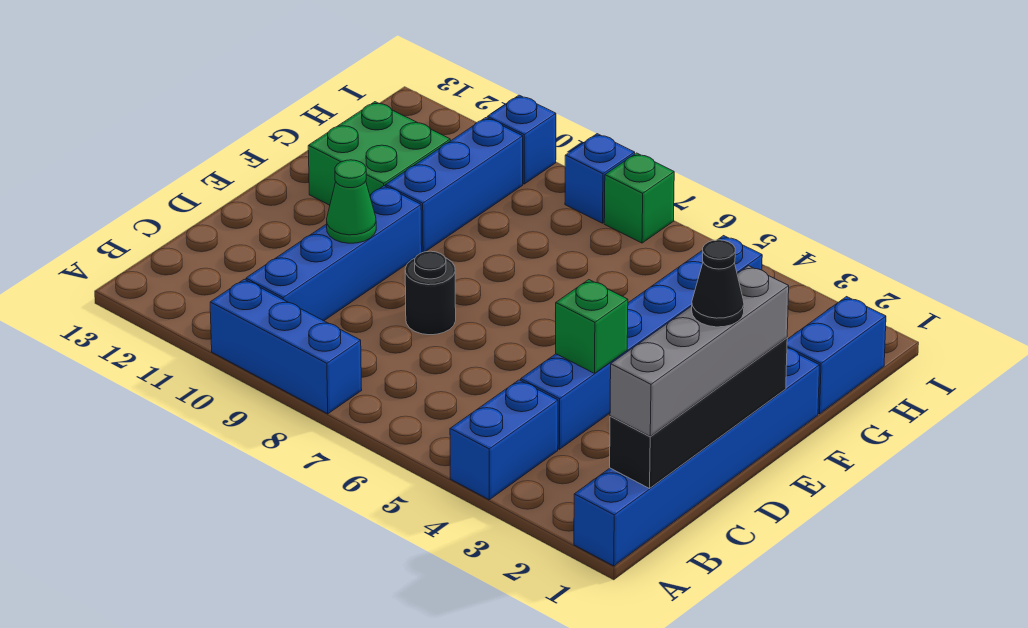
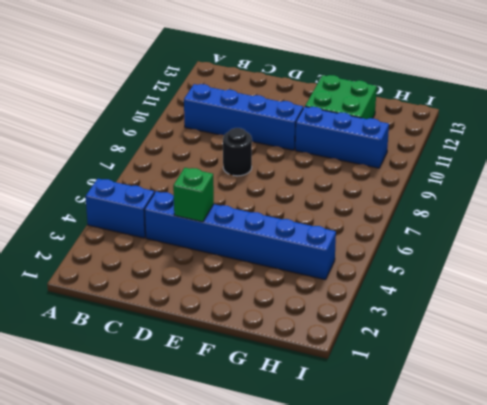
none -> blue brick A1:F1 level 1
none -> blue brick A8:A10 level 1
none -> blue brick G1:H1 level 1

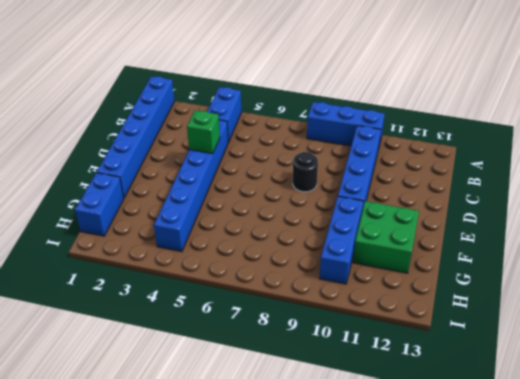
none -> green brick I7 level 1
none -> blue brick I8 level 1
none -> blue brick I10 level 1

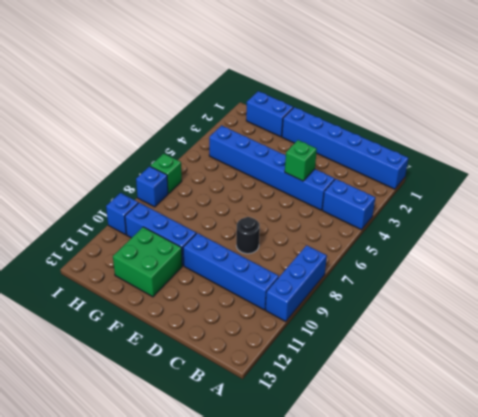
none -> black brick B1:E1 level 2
none -> green cone D10 level 2
none -> grey brick B1:E1 level 3

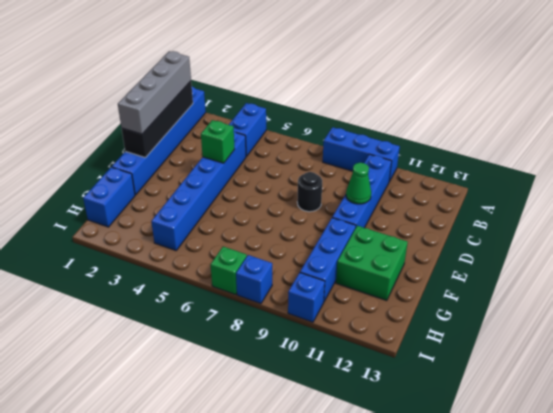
none -> black cone D1 level 4

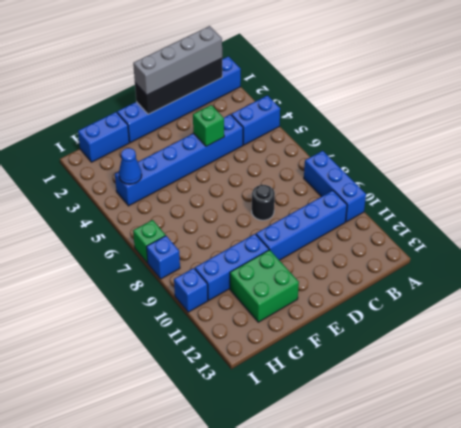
blue cone H4 level 2 -> none
none -> green cone D10 level 2
none -> black cone D1 level 4

